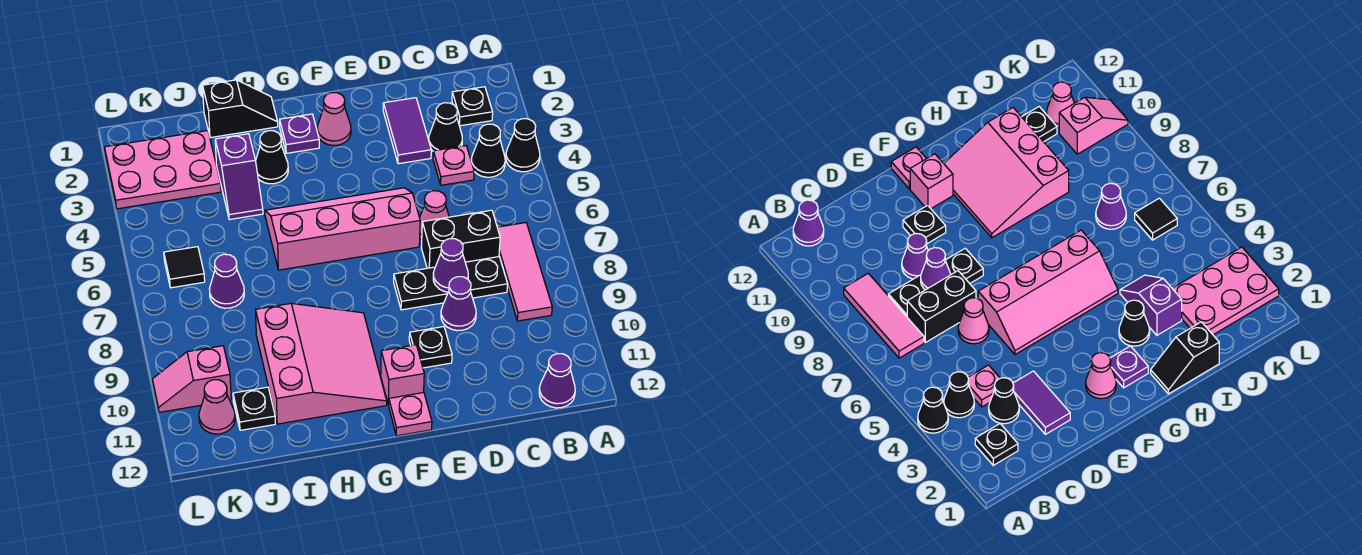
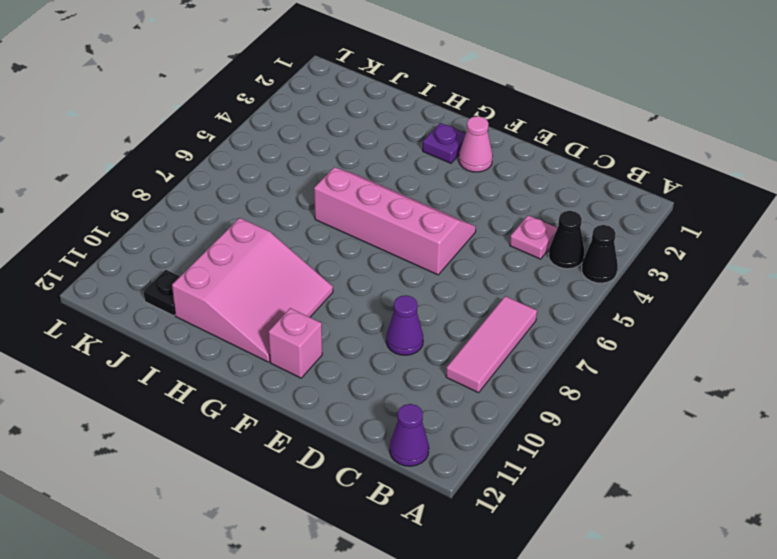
none -> black plate B2 level 1
none -> black cone C3 level 1
none -> black brick C7:D7 level 1

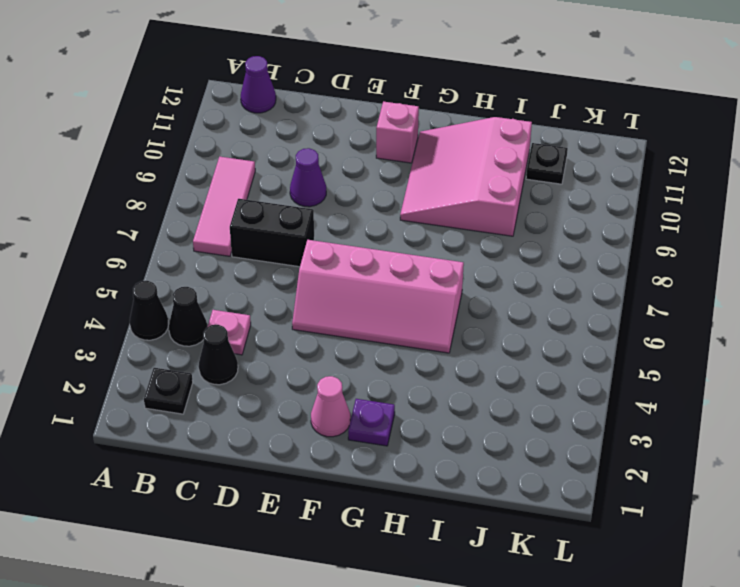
none -> black plate C8:E8 level 1
none -> purple tile D2:D3 level 1
none -> pink cone D6 level 1

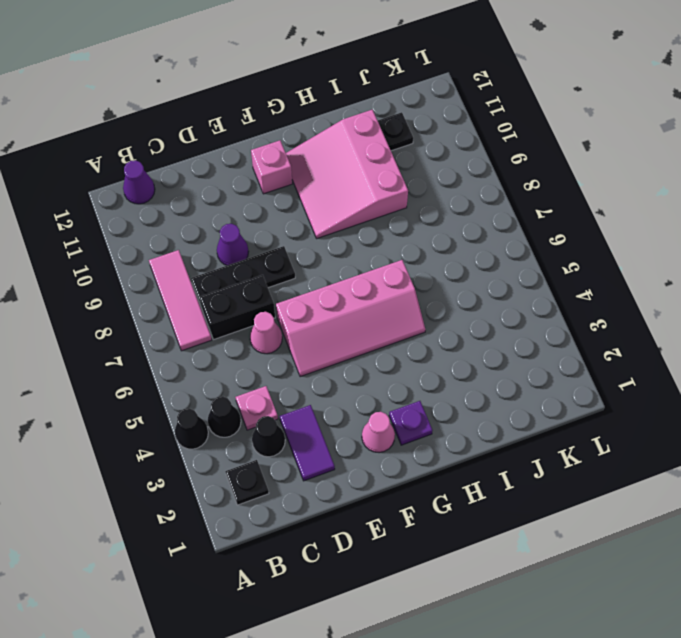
none -> black plate E10 level 1
none -> pink plate F12 level 1
none -> black slope H1:I1 level 1 top I

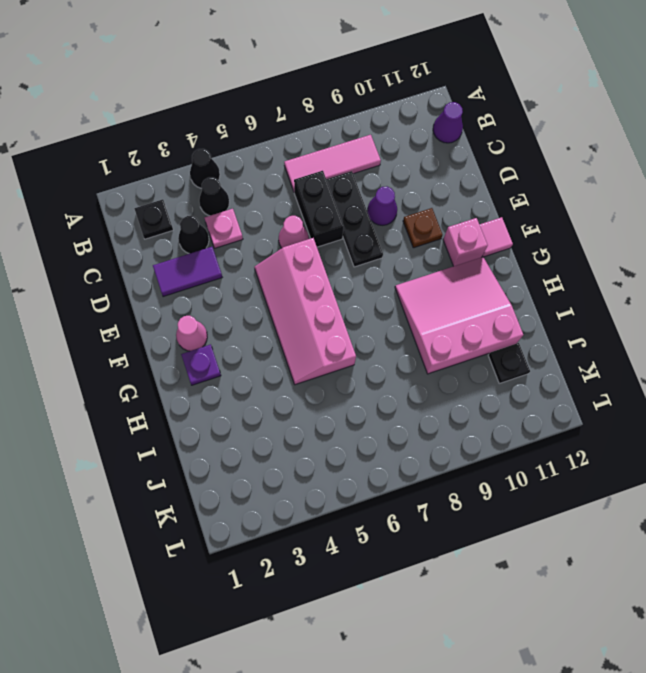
brown plate E10 level 1 -> black plate E10 level 1
pink tile F12 level 1 -> pink plate F12 level 1
none -> black slope H1:I1 level 1 top I
none -> black cone H3 level 1
none -> purple slope I3:I4 level 1 top 3

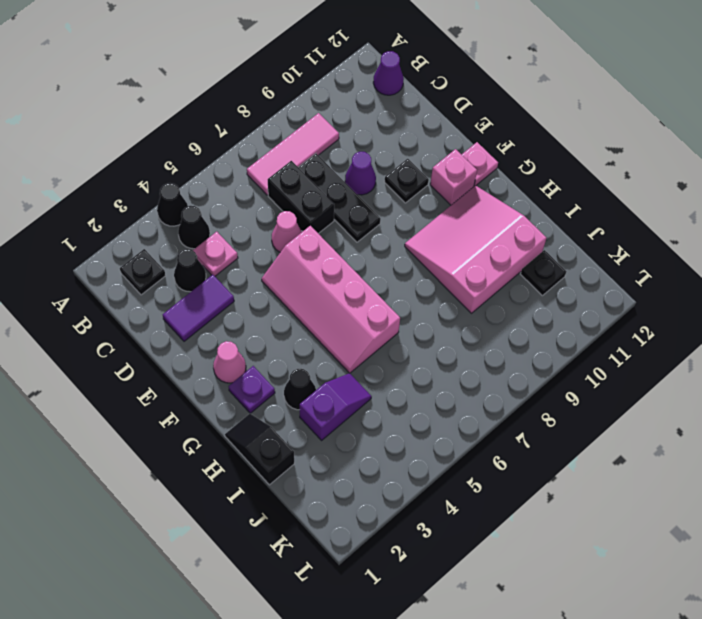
none -> pink plate J2:L3 level 1
none -> purple cone J7 level 1
none -> black tile K6 level 1

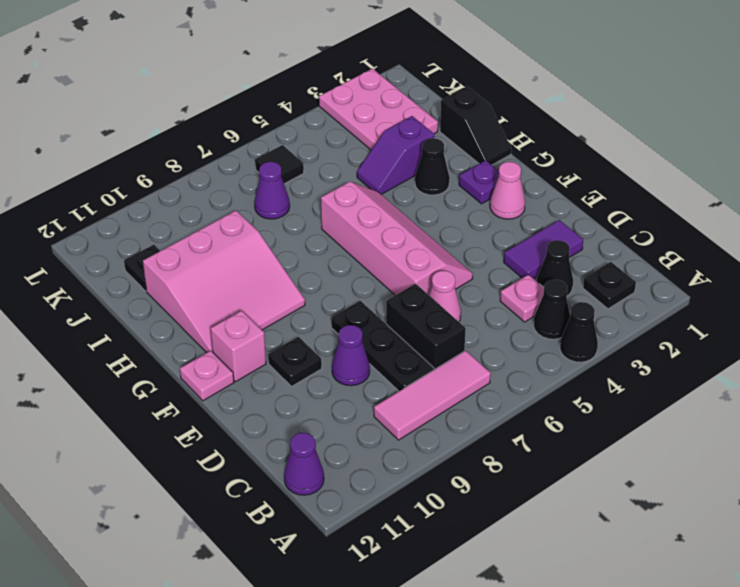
none -> pink slope K10:L10 level 1 top K
none -> pink cone K11 level 1
none -> purple cone D8 level 2

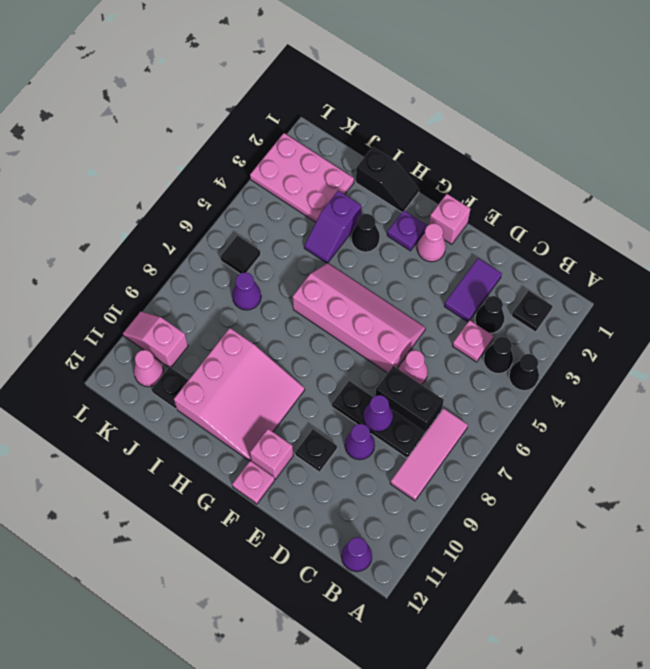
pink brick F1 level 1 -> none

